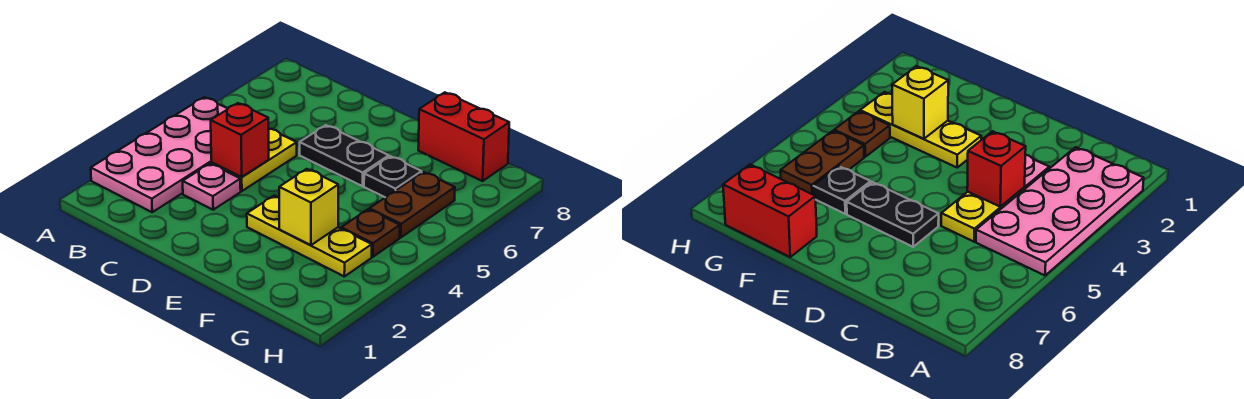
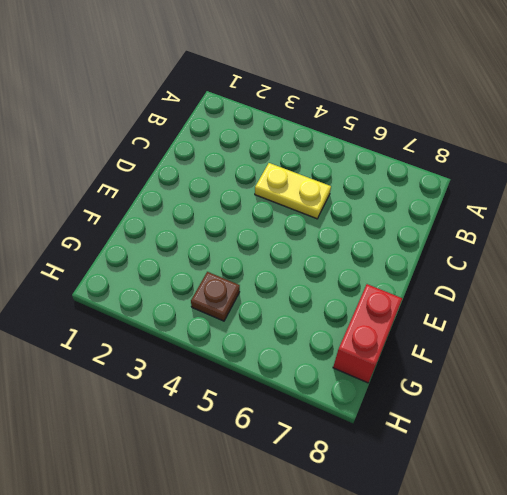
none -> pink plate A2:B5 level 1
none -> pink plate C3 level 1

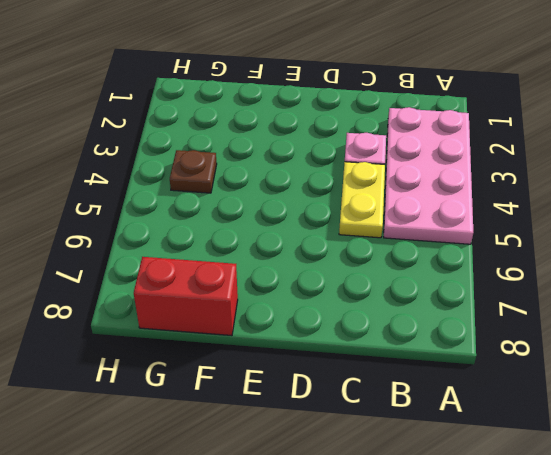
none -> black plate D6:E6 level 1
none -> yellow plate E3:G3 level 1

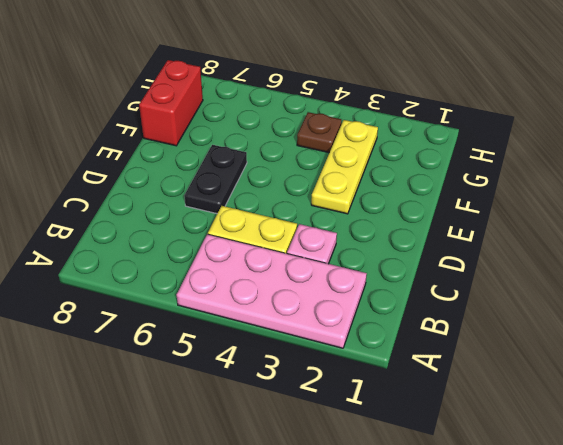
none -> black plate F6 level 1
none -> brown plate G5:G6 level 1

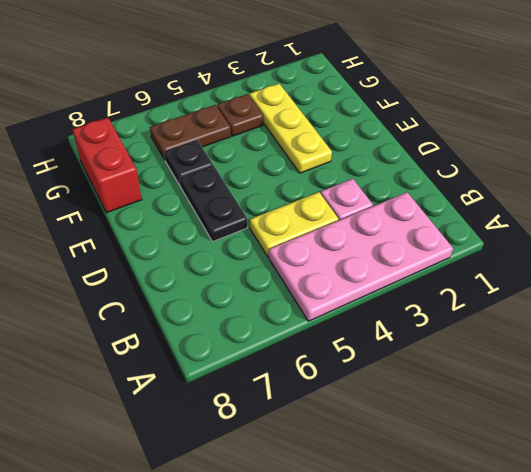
none -> red brick C4 level 2
none -> yellow brick F3 level 2

